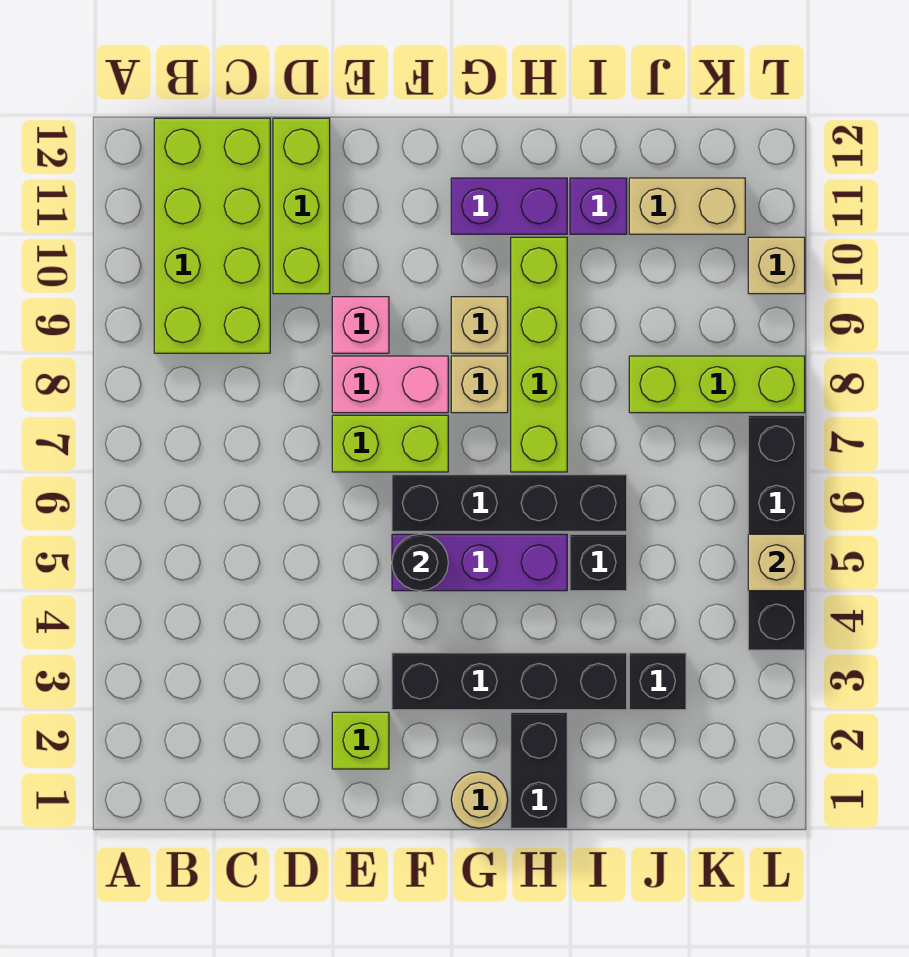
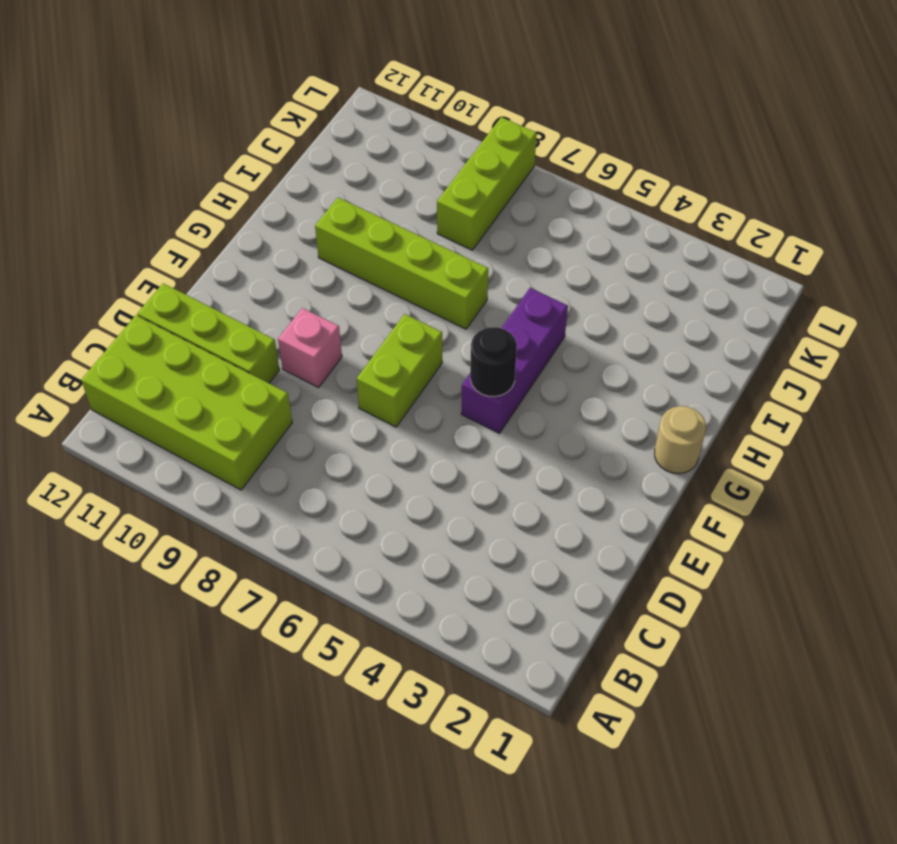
none -> lime brick E2 level 1
none -> pink brick E8:F8 level 1
none -> black brick F3:I3 level 1

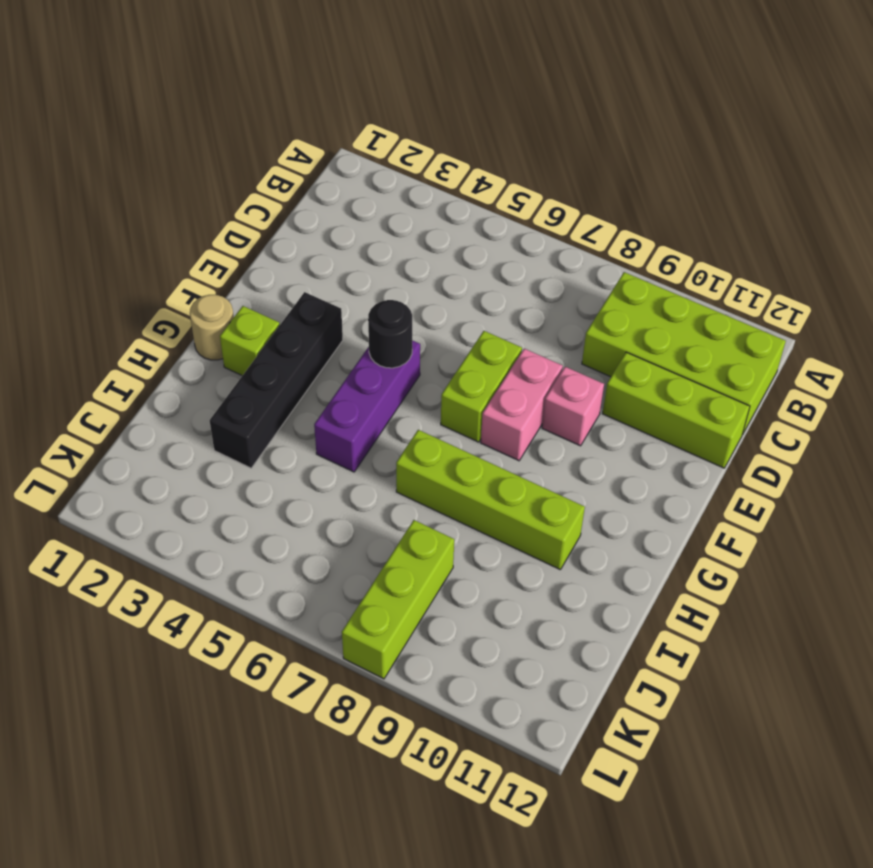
lime brick G2 level 1 -> lime brick E2 level 1
none -> black brick F6:I6 level 1
none -> tan brick G8 level 1
none -> tan brick G9 level 1

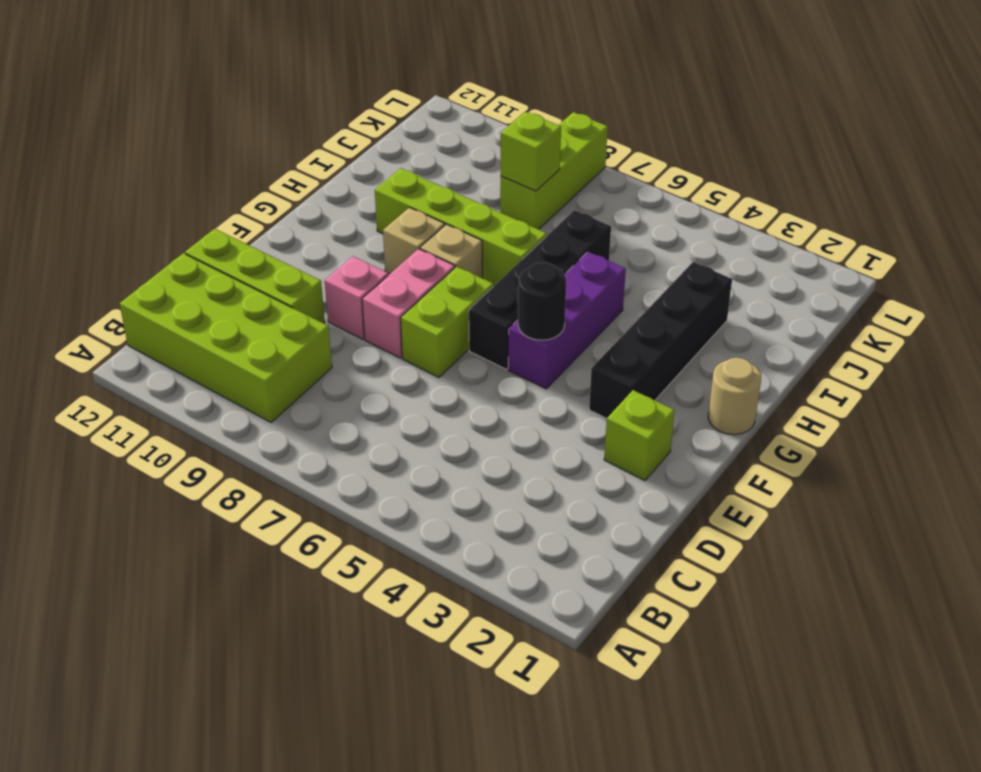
lime brick J8 level 2 -> none
none -> purple brick G11:H11 level 1
none -> black brick H1:H2 level 1
none -> black brick I5 level 1

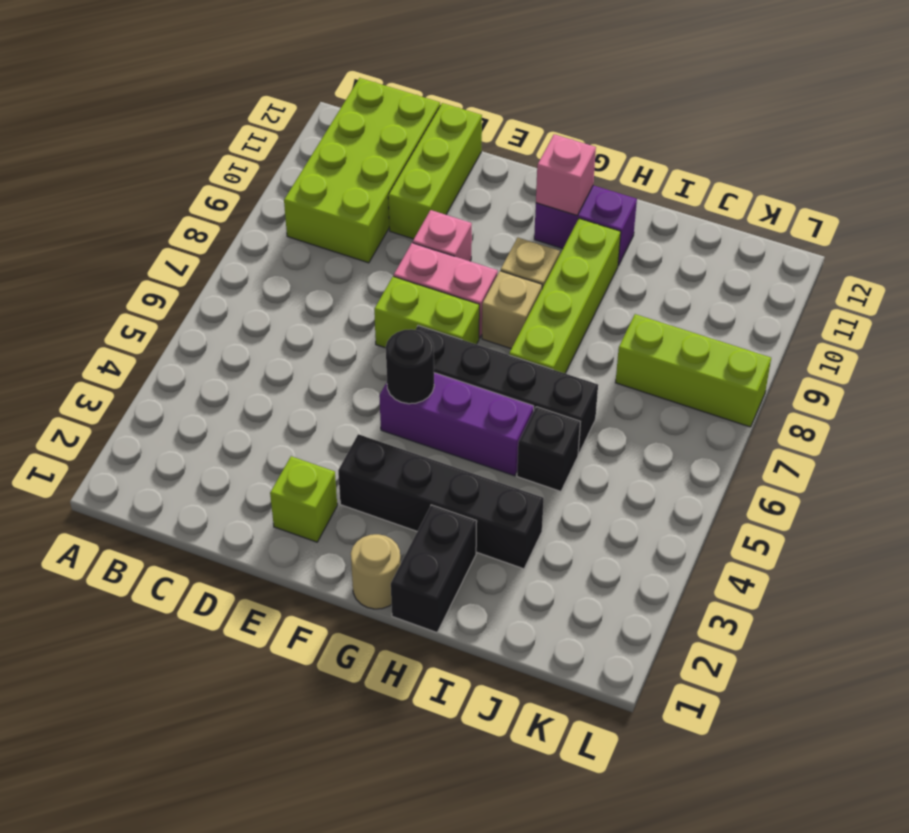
pink brick G11 level 2 -> none
none -> purple brick I11 level 1
none -> black brick J3 level 1
none -> tan brick J11:K11 level 1

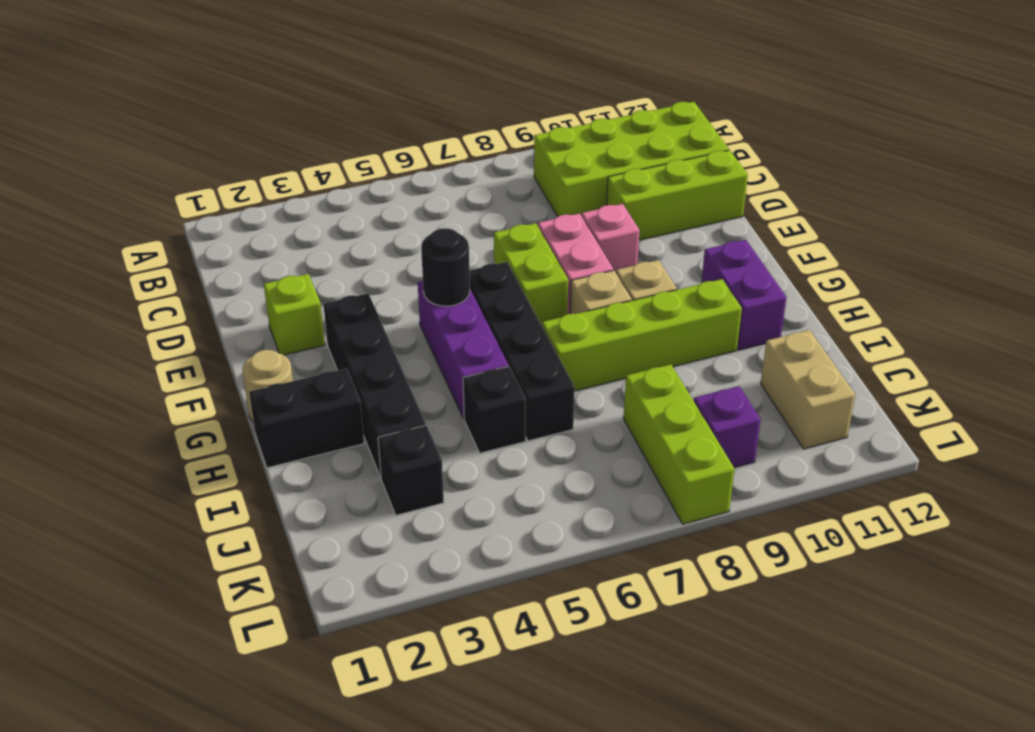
purple brick K9 level 1 -> purple brick I11 level 1
none -> black brick L4:L7 level 1
none -> tan brick L10 level 1
none -> tan brick L5 level 2

